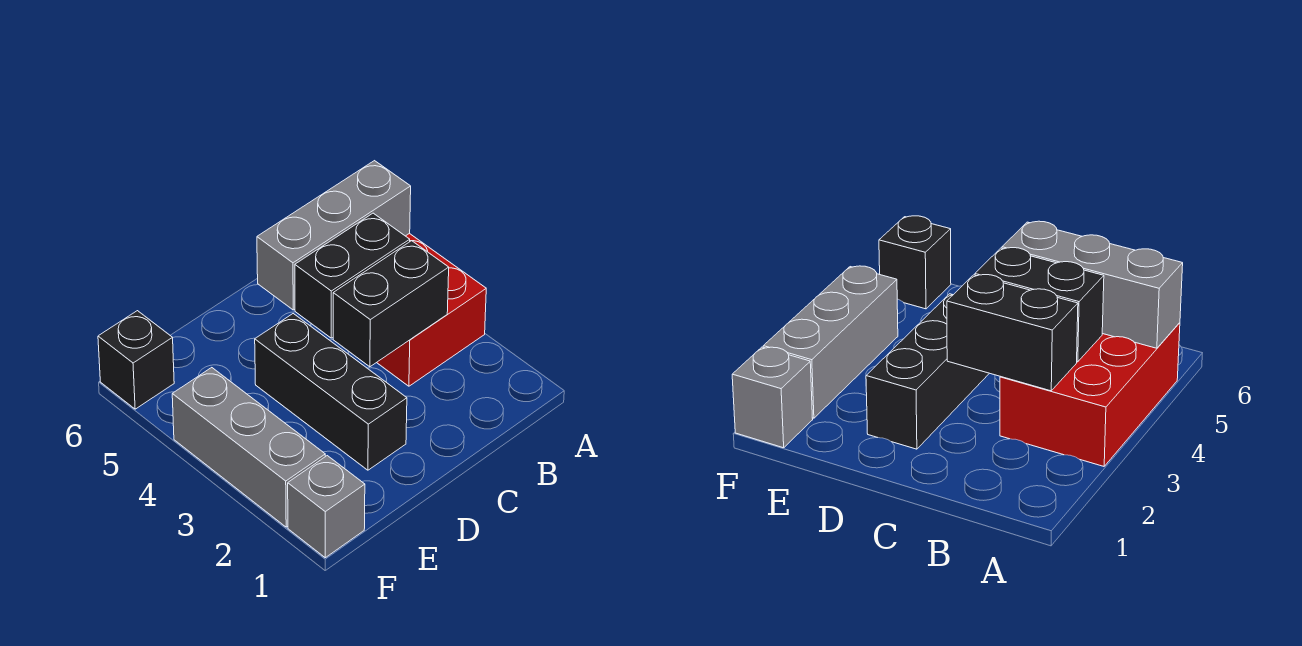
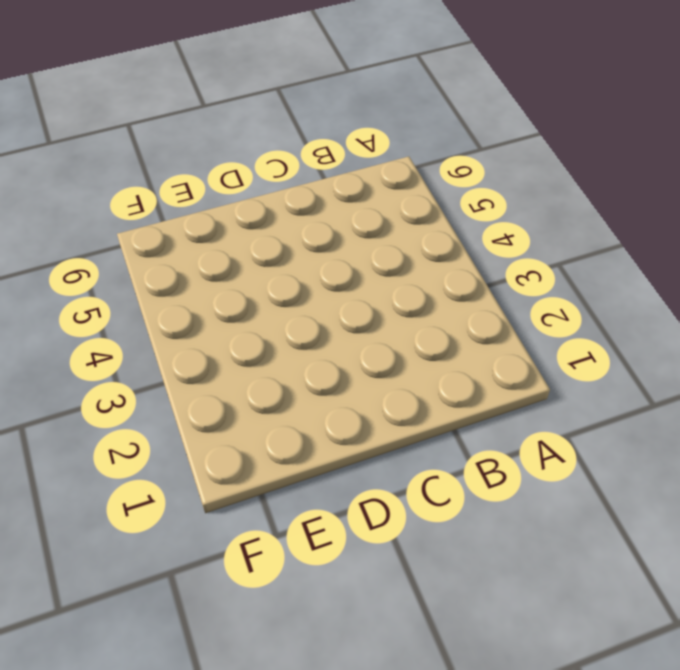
none -> red brick A3:B5 level 1
none -> black brick D2:D4 level 1

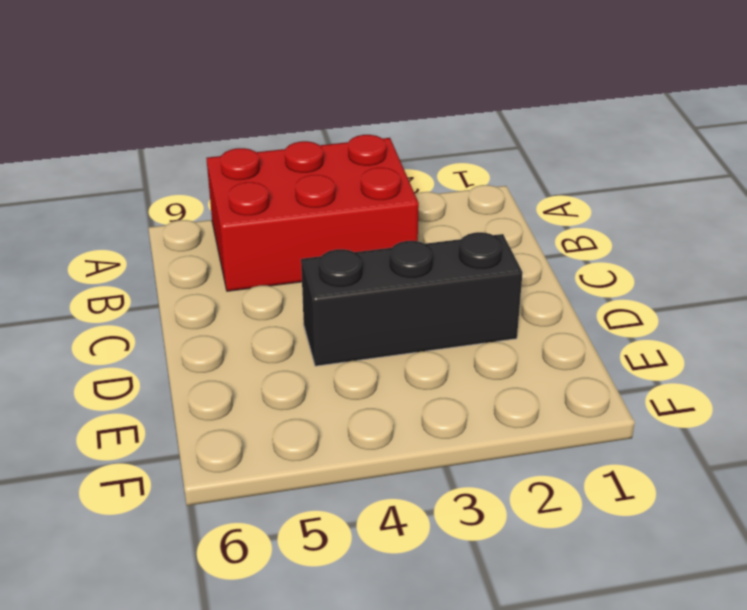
none -> grey brick F1 level 1
none -> grey brick F2:F4 level 1

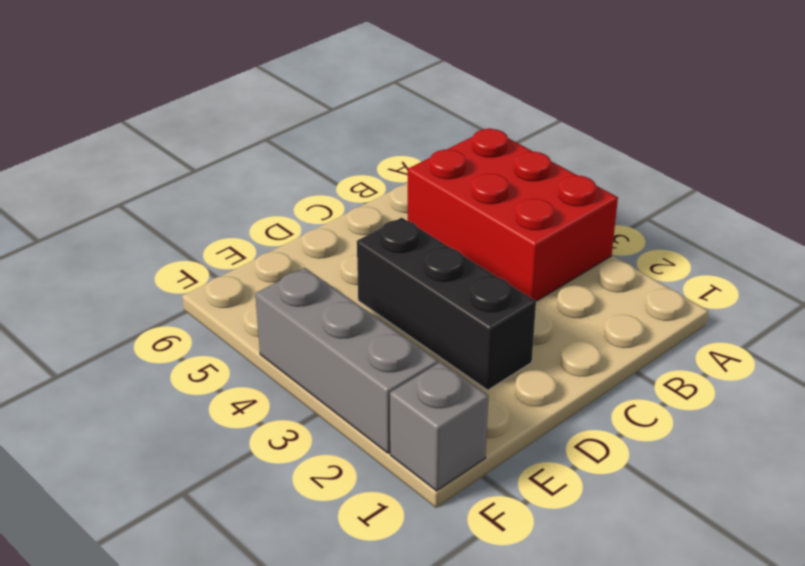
none -> black brick F6 level 1
none -> grey brick A5:C5 level 2

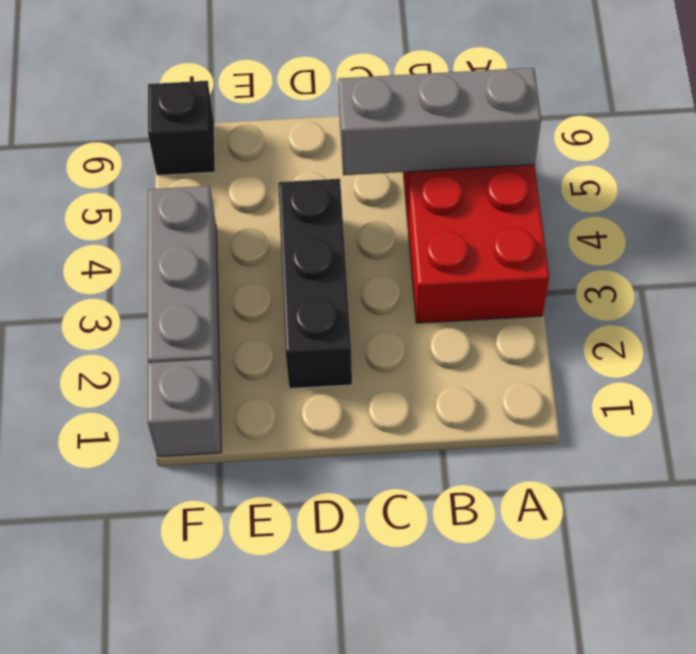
none -> black brick B3:C3 level 2
none -> black brick B4:C4 level 2

